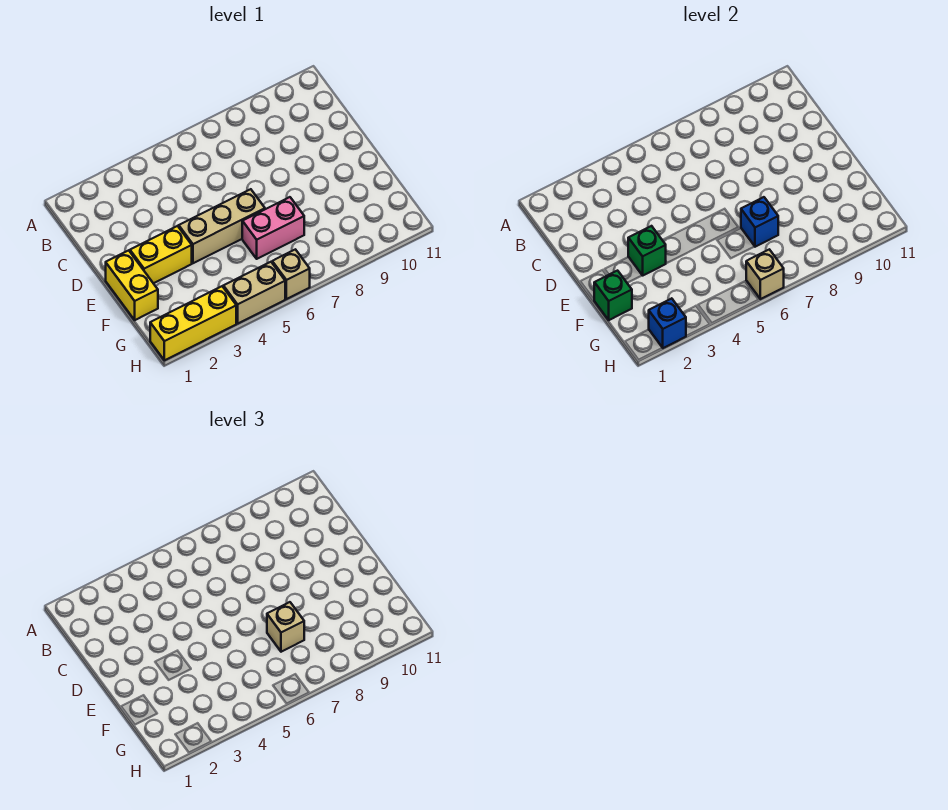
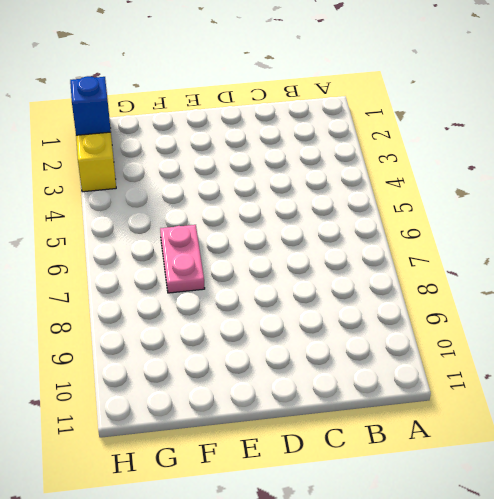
pink plate F6:F7 level 1 -> pink brick F6:F7 level 1
none -> yellow brick E1:F1 level 1
none -> yellow brick E2:E3 level 1
none -> tan brick E4:E6 level 1

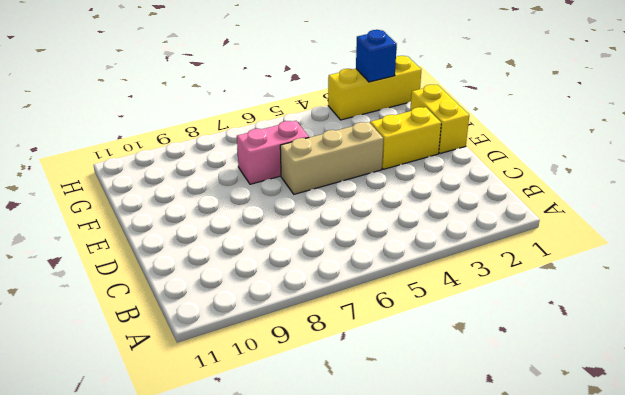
none -> tan brick H4:H5 level 1
none -> tan brick H6 level 1
none -> green brick E3 level 2

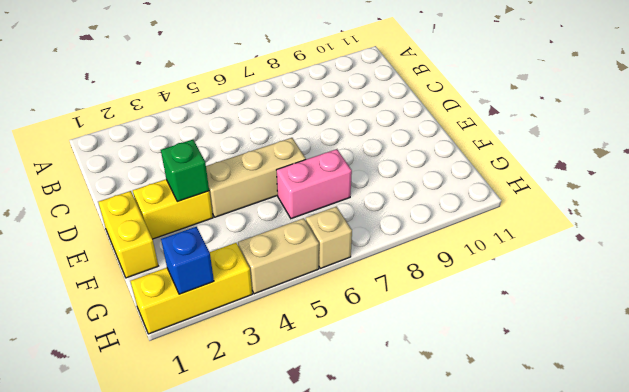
none -> green brick F1 level 2
none -> blue brick F7 level 2
none -> tan brick H6 level 2

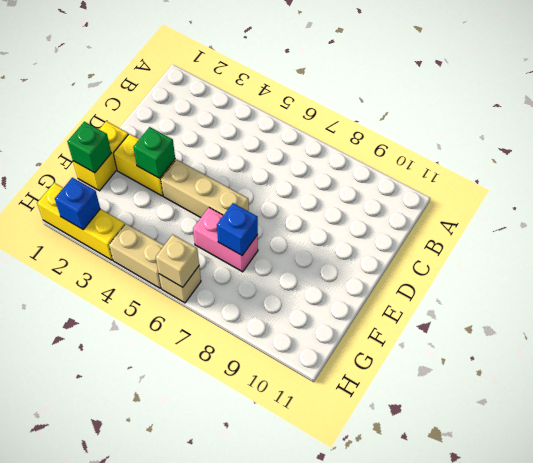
none -> tan brick F7 level 3

